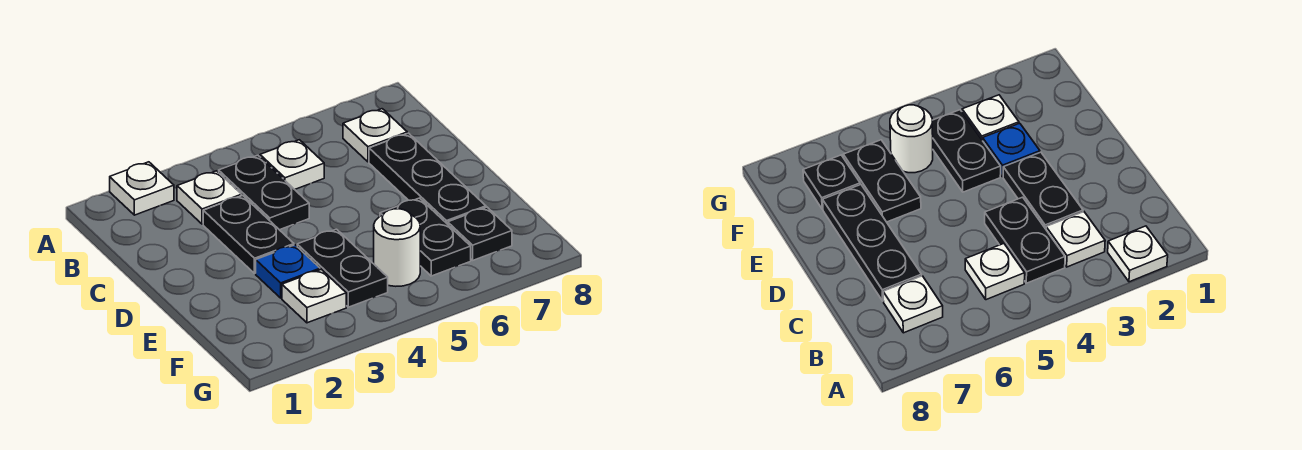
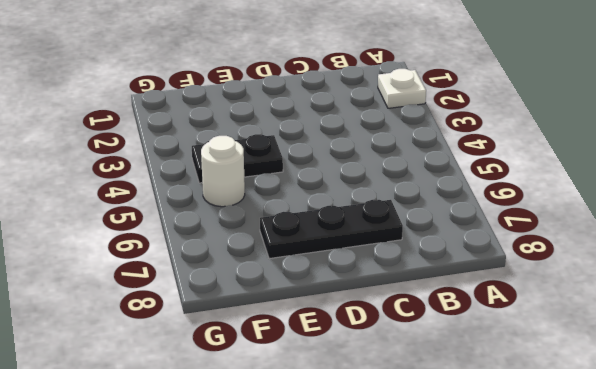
none -> white plate B3 level 1
none -> black plate B4:C4 level 1
none -> white plate B5 level 1

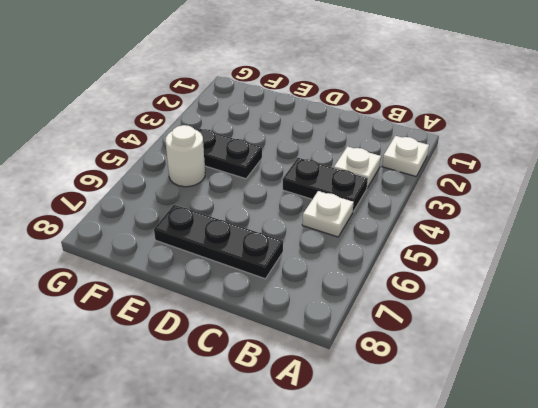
none -> white plate B7 level 1
none -> black plate C3:D3 level 1
none -> blue plate E3 level 1

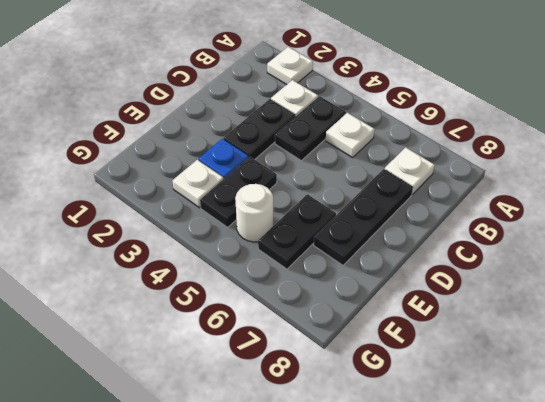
none -> black plate F7 level 1

